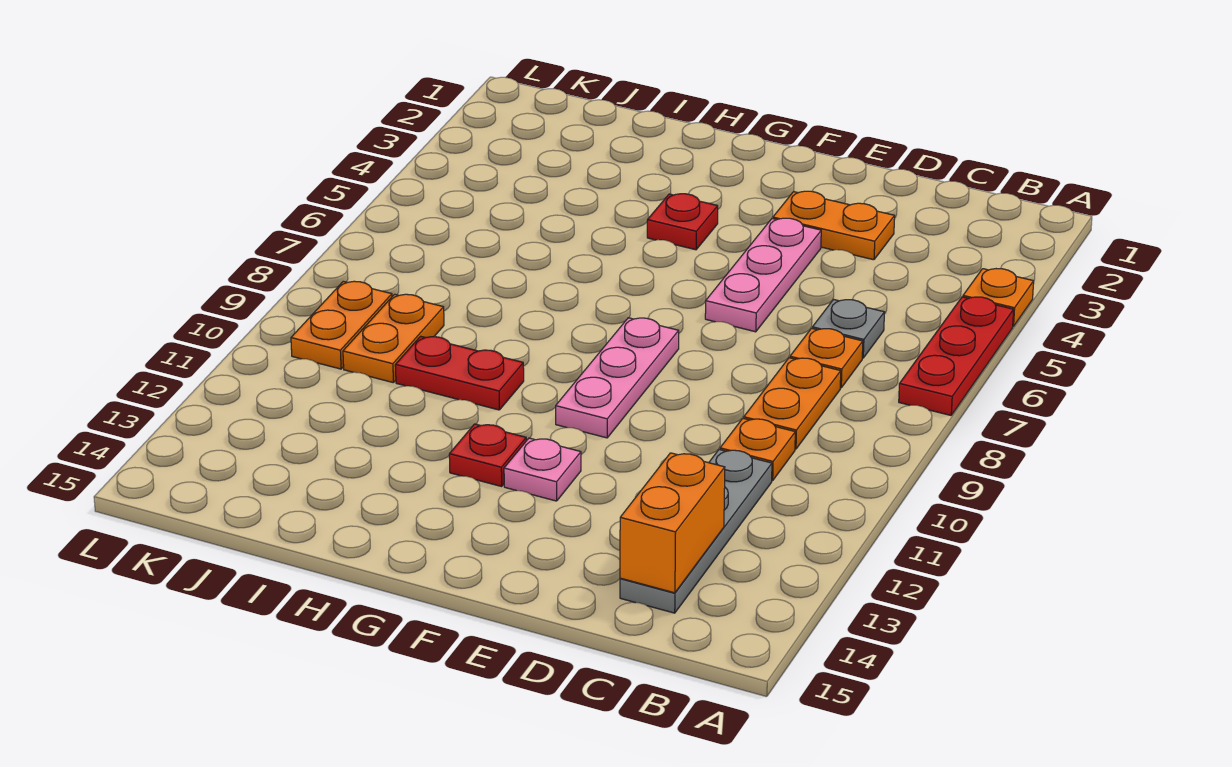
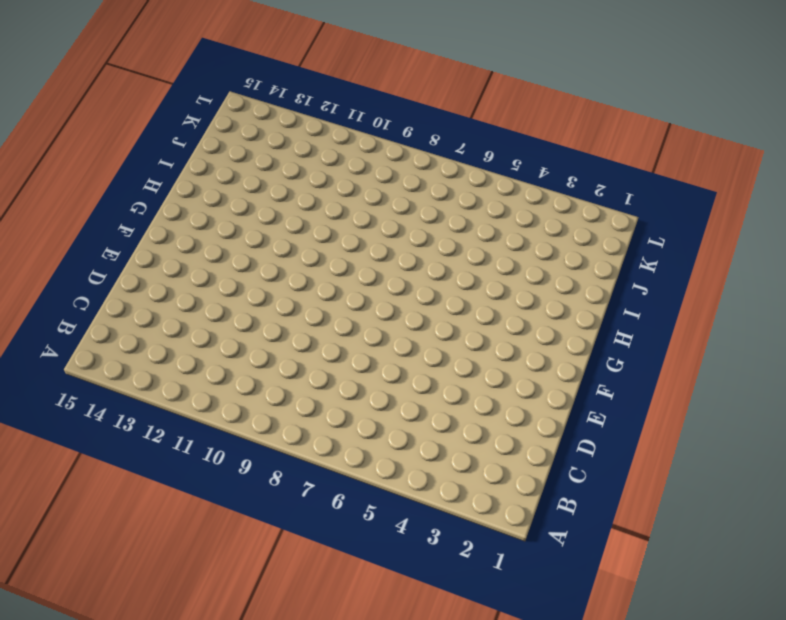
none -> orange plate A4 level 1
none -> red plate A5:A7 level 1
none -> grey plate C6 level 1

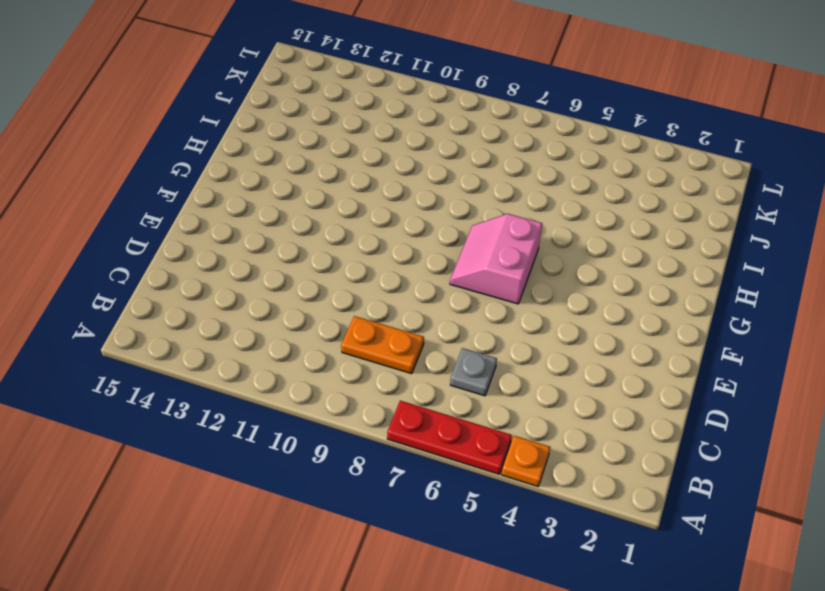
pink slope F6:G7 level 1 top 6 -> none
none -> orange plate C7 level 1
none -> orange plate C10 level 1
none -> grey plate C11:C14 level 1

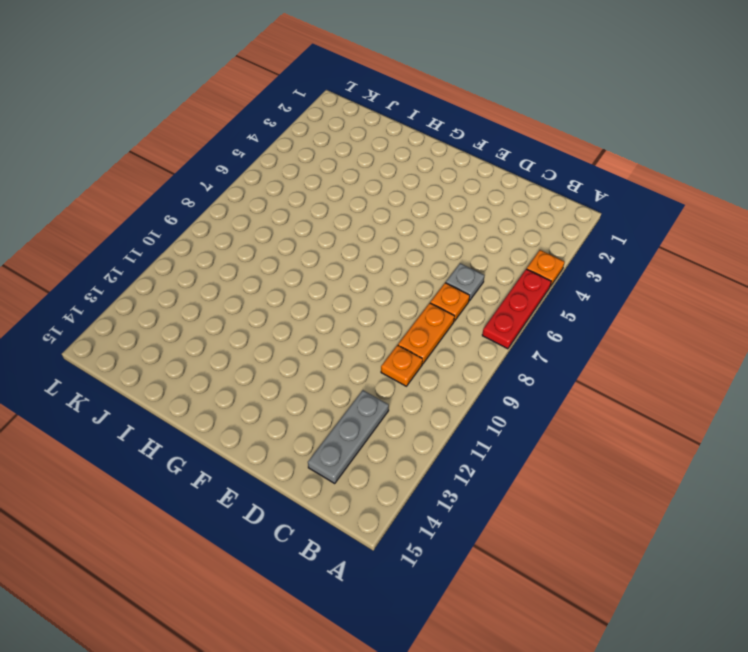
grey plate C12:C14 level 1 -> grey plate C11:C14 level 1
none -> orange plate D3:E3 level 1
none -> pink plate E4:E6 level 1
none -> pink plate F8:F10 level 1

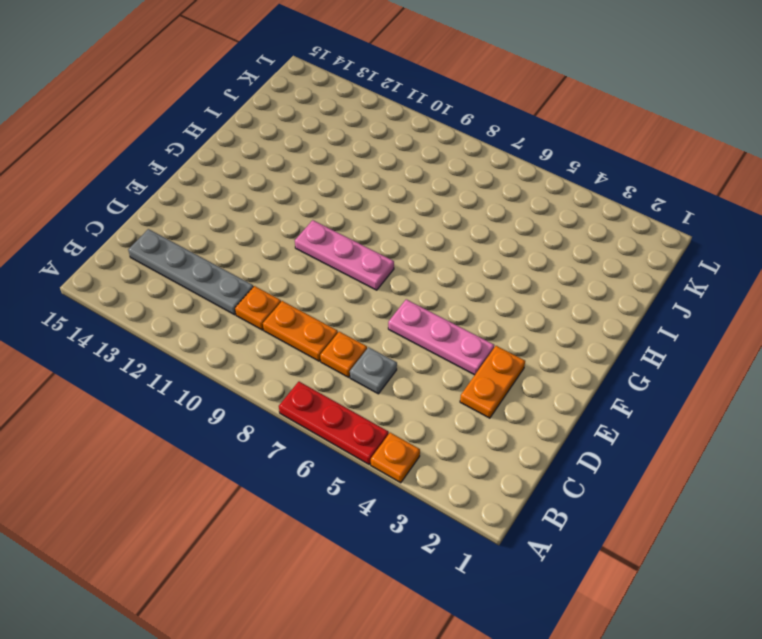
none -> pink plate F12 level 1
none -> red plate G4 level 1
none -> red plate G12 level 1

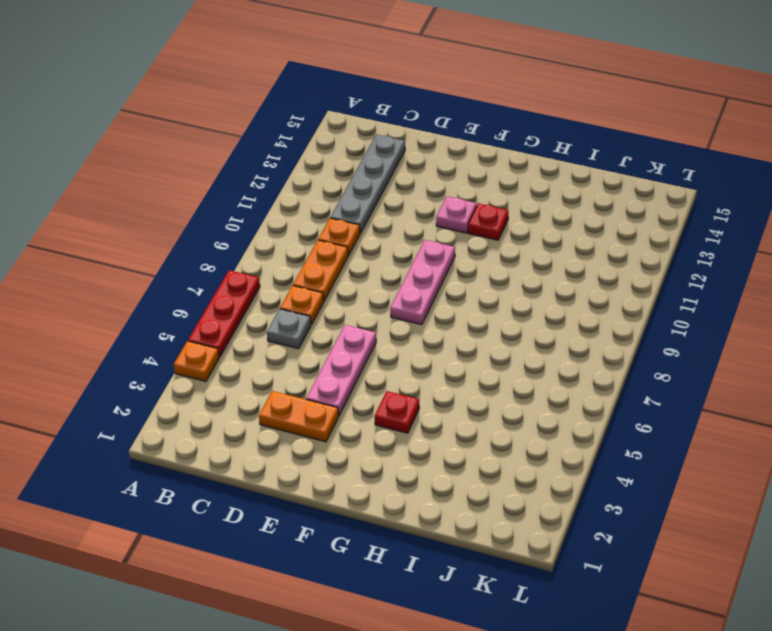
none -> red plate H10:I10 level 1
none -> orange plate J9:J10 level 1
none -> orange plate K9:K10 level 1

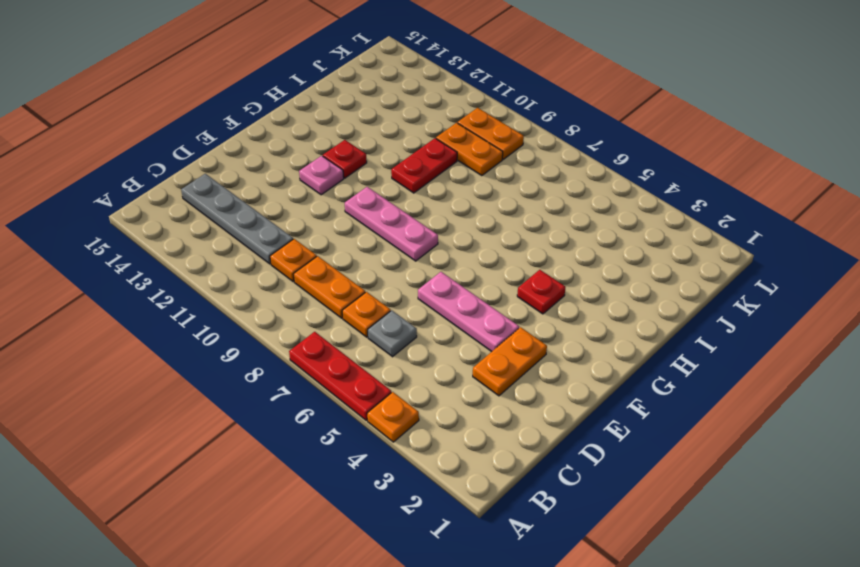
none -> orange brick C13:C14 level 2

